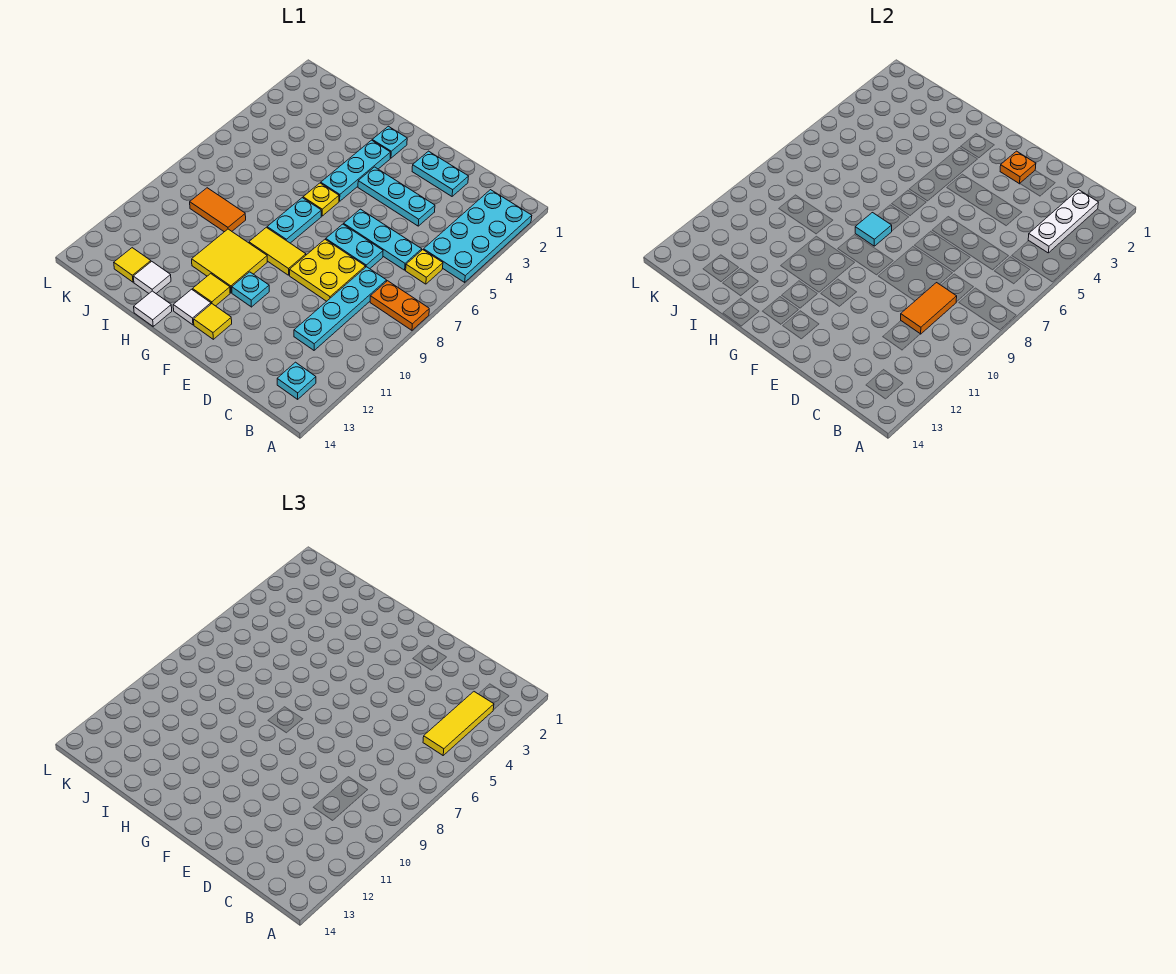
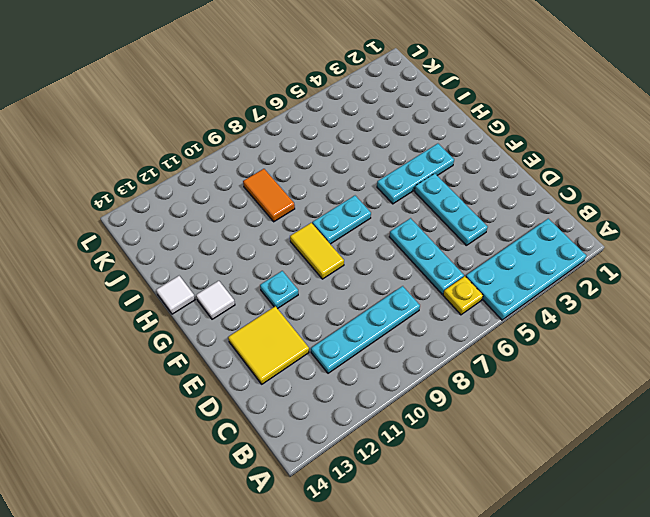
yellow tile D12:E13 level 1 -> yellow tile G10:H11 level 1
none -> orange plate A8:B8 level 1
none -> cyan plate B13 level 1
none -> cyan plate D2:E2 level 1

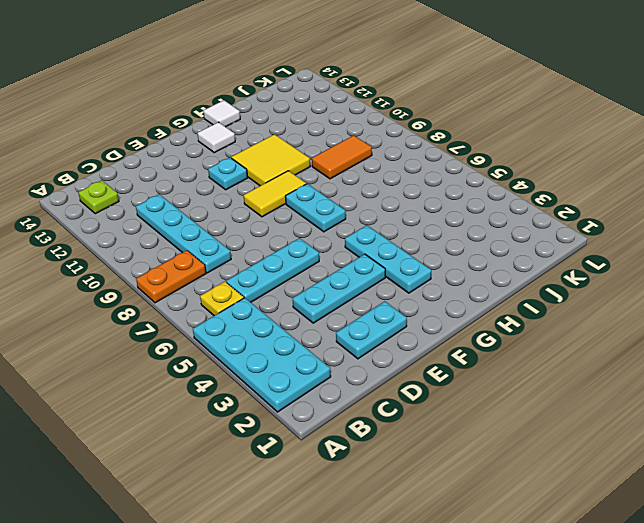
lime plate B13 level 1 -> cyan plate B13 level 1
none -> cyan plate D7:E7 level 1
none -> yellow plate D8:E9 level 1
none -> yellow tile F13 level 1

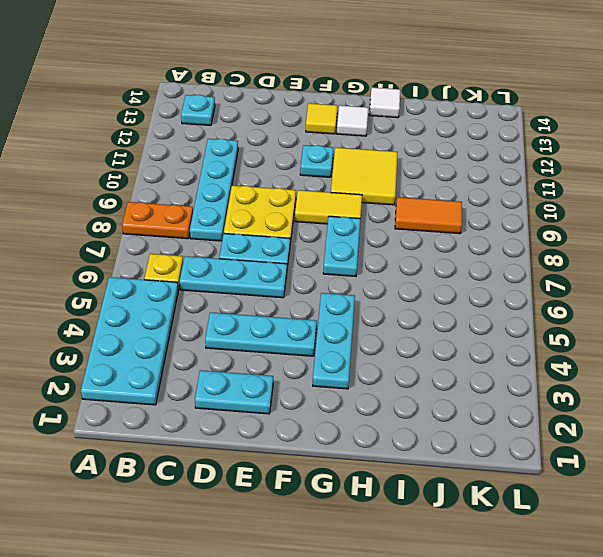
none -> cyan plate G2 level 1
none -> yellow plate G6 level 1
none -> yellow tile G12 level 1

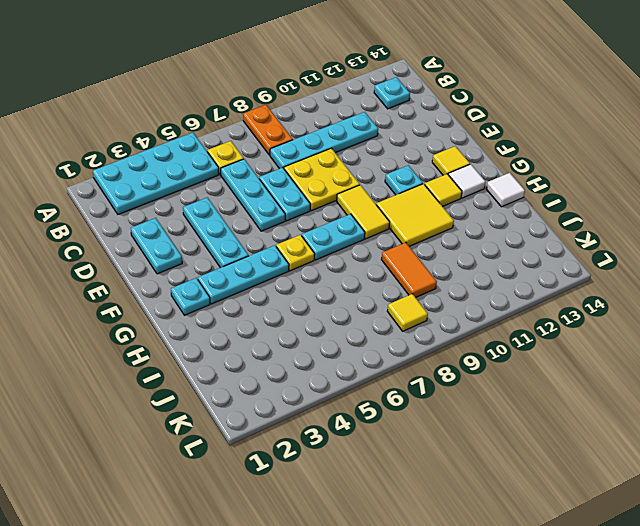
yellow tile K8 level 1 -> yellow tile J13 level 1
none -> white tile I13 level 1
none -> white plate B2:B4 level 2
none -> orange tile C9:C10 level 2

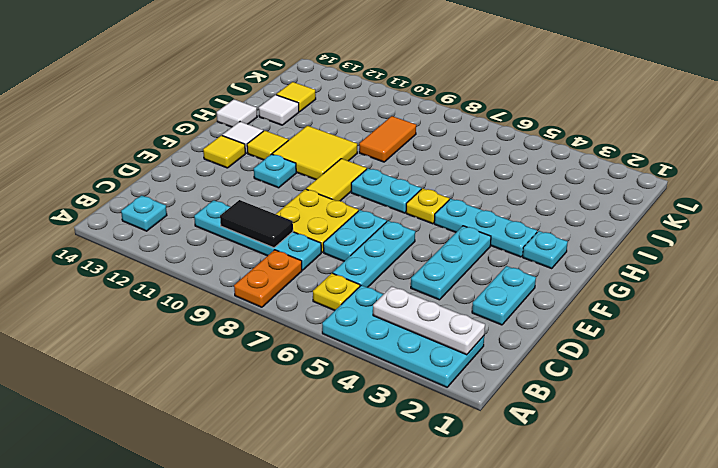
black tile C9:C10 level 2 -> orange tile C9:C10 level 2
none -> orange plate E2 level 2
none -> cyan tile G8 level 2
none -> yellow tile B3:B5 level 3

